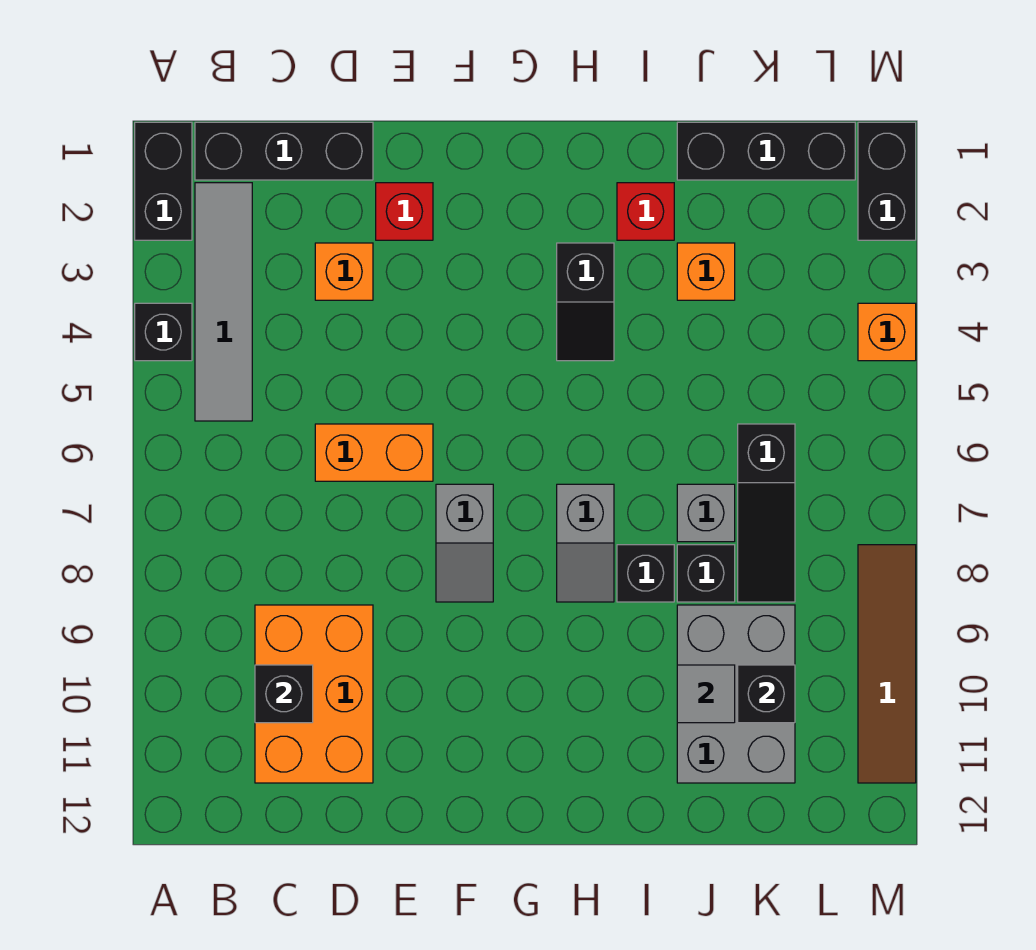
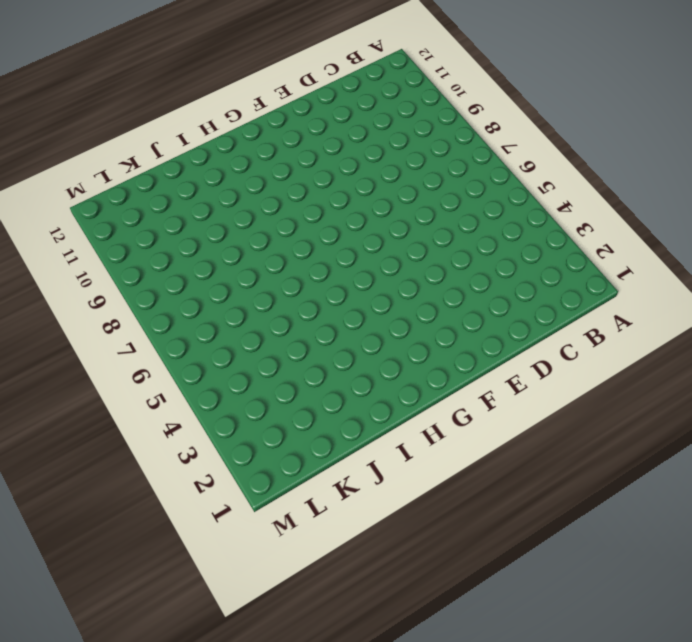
none -> black brick A1:A2 level 1
none -> black brick A4 level 1
none -> black brick B1:D1 level 1

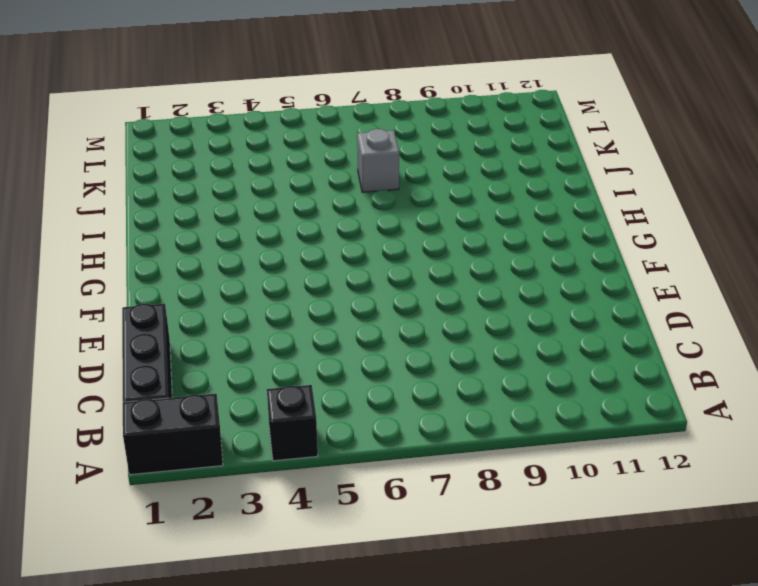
none -> grey tile B2:B5 level 1
none -> orange brick C9:D11 level 1
none -> orange brick D3 level 1

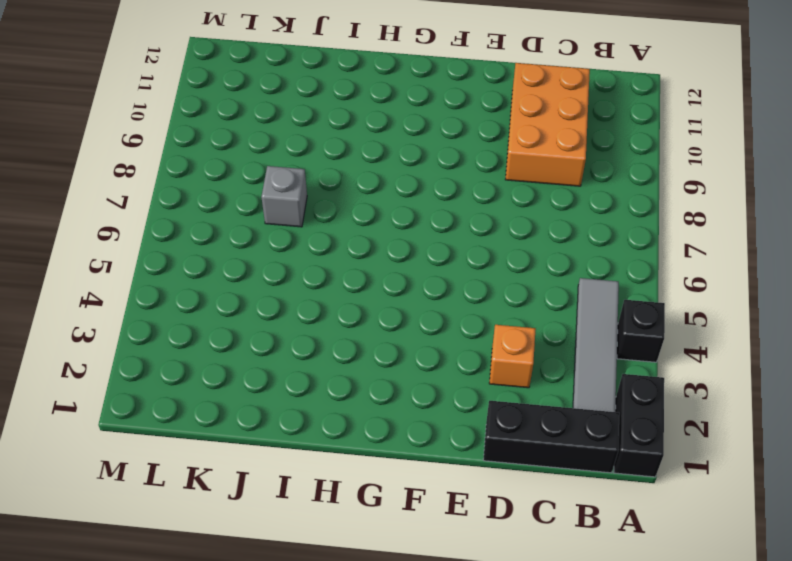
none -> orange brick D6:E6 level 1
none -> red brick E2 level 1
none -> grey slope F7:F8 level 1 top 7

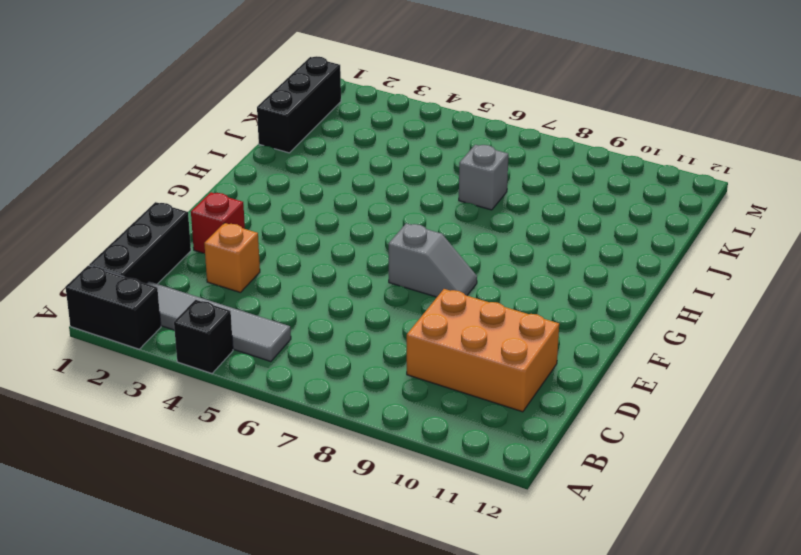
none -> orange brick D6:E6 level 1
none -> black slope H3:H4 level 1 top 3
none -> grey slope H7:H8 level 1 top 7

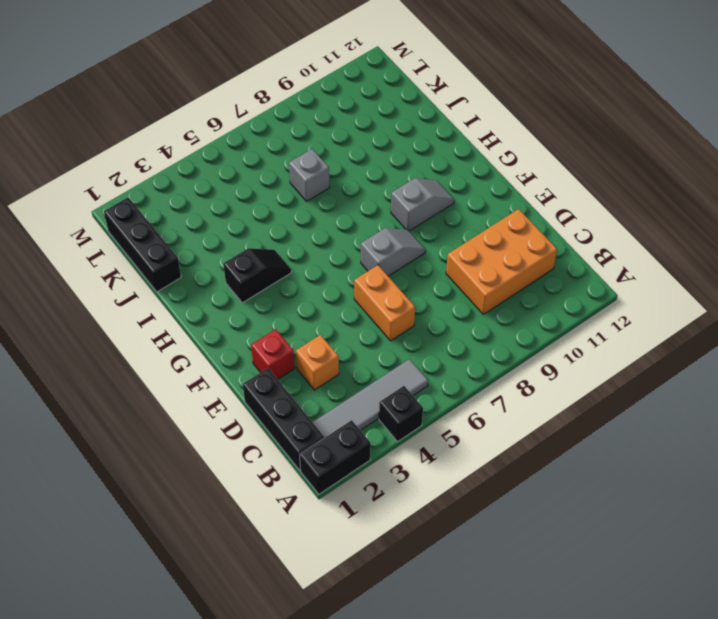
grey slope G9:G10 level 1 top 9 -> grey slope H7:H8 level 1 top 7
none -> red brick I2 level 1
none -> black brick I8 level 1
none -> orange brick J3 level 1

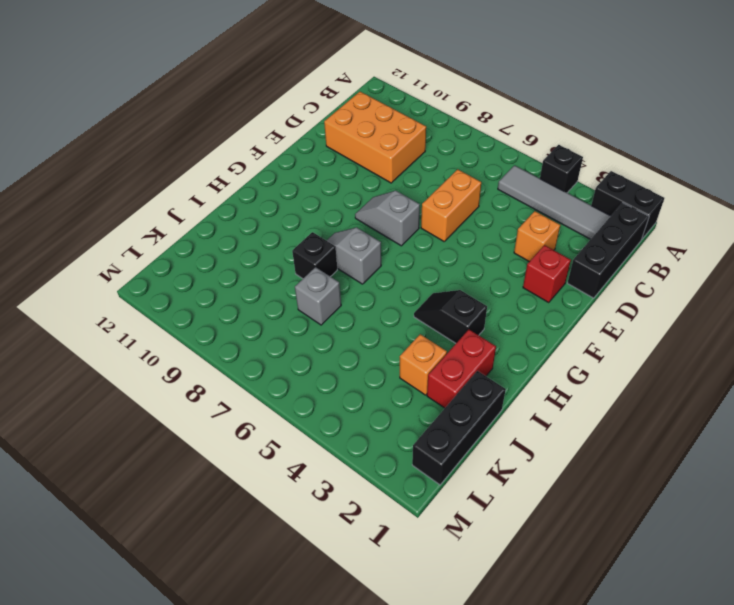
red brick I2:J2 level 1 -> red brick I2 level 1
none -> black brick J8 level 1
none -> grey brick J9:K11 level 1
none -> black slope K6:K8 level 1 top 6

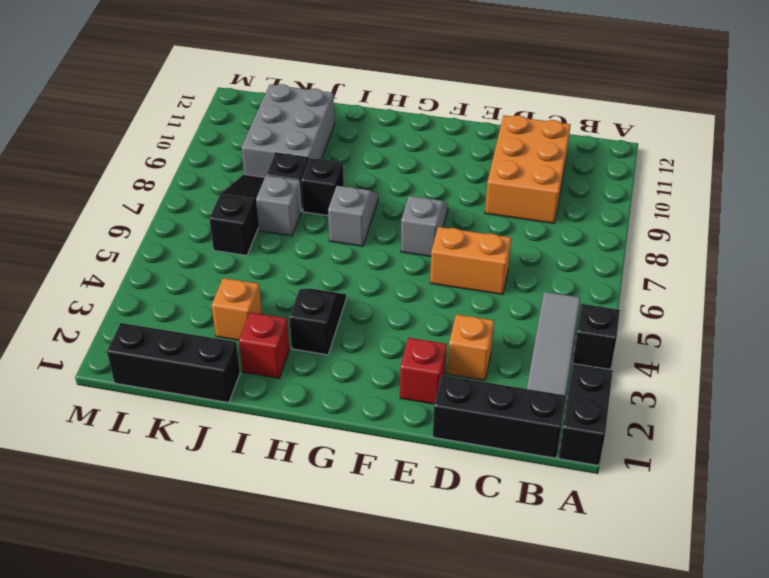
none -> black brick M1:M2 level 1
none -> orange brick M4 level 1
none -> brown tile M8:M11 level 1

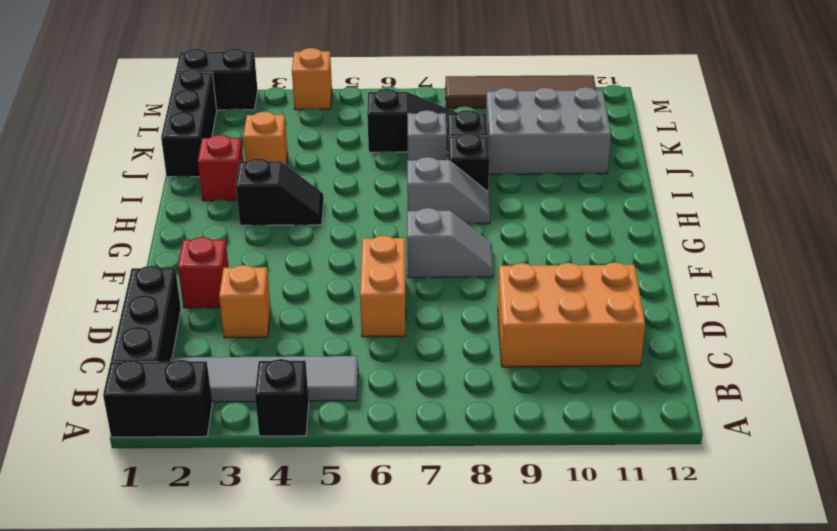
none -> black brick C10 level 2
none -> grey tile J10 level 2
none -> black brick K10 level 2

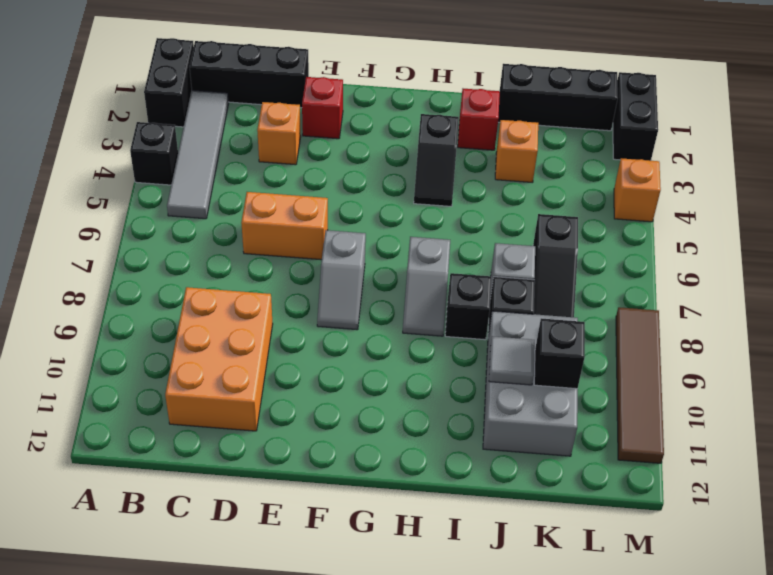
none -> black brick C10 level 2

